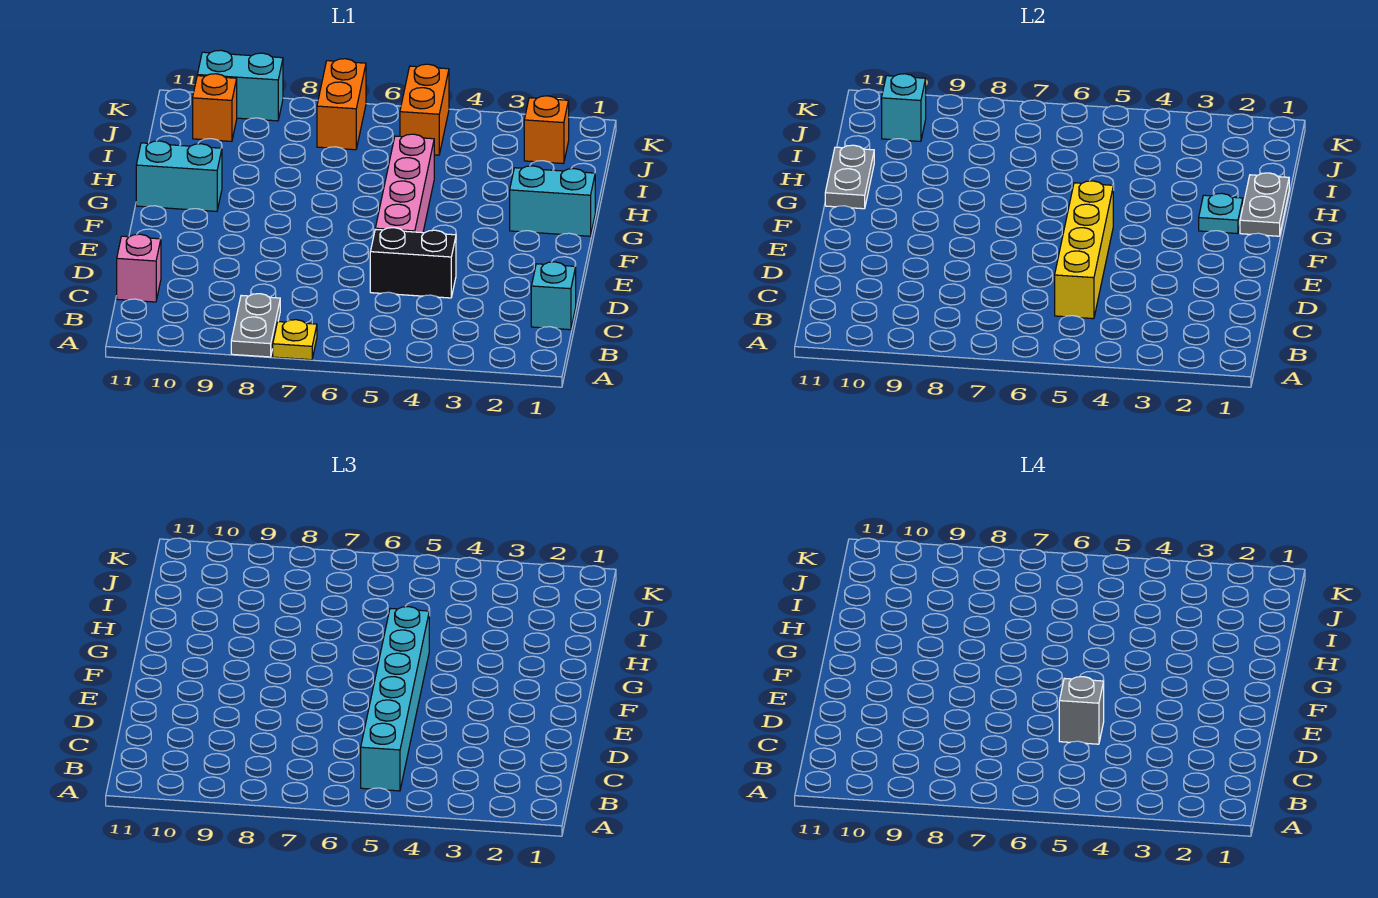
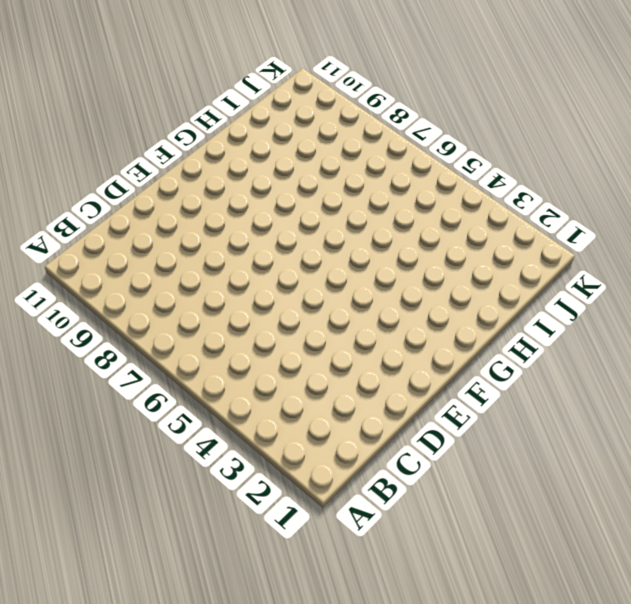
none -> yellow plate A7 level 1
none -> grey plate A8:B8 level 1
none -> cyan brick C1 level 1

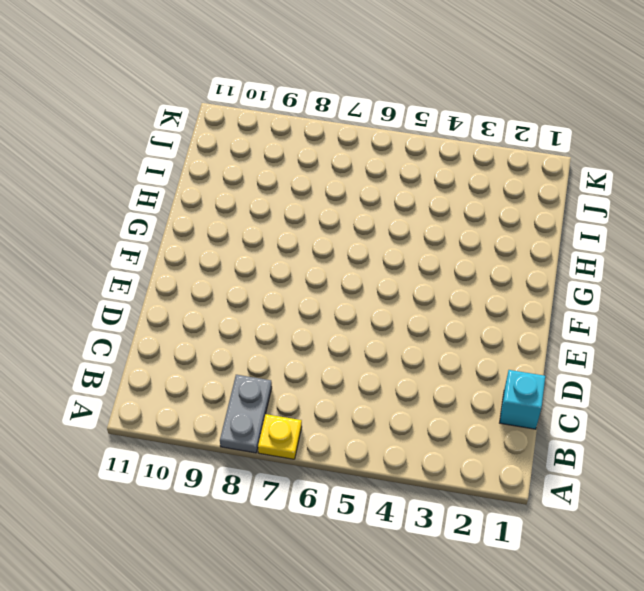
none -> pink brick C11 level 1
none -> black brick D4:D5 level 1
none -> pink brick E5:H5 level 1

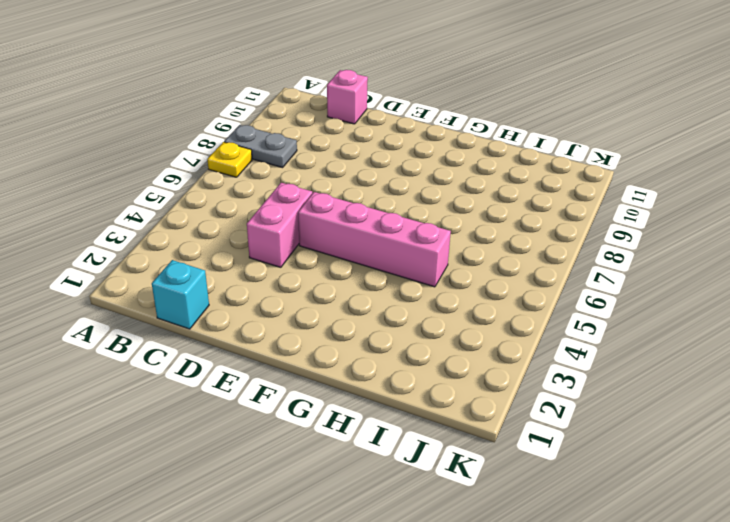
pink brick D4:D5 level 1 -> black brick D4:D5 level 1
none -> cyan brick G1:G2 level 1
none -> cyan brick G10:G11 level 1
none -> orange brick J2 level 1

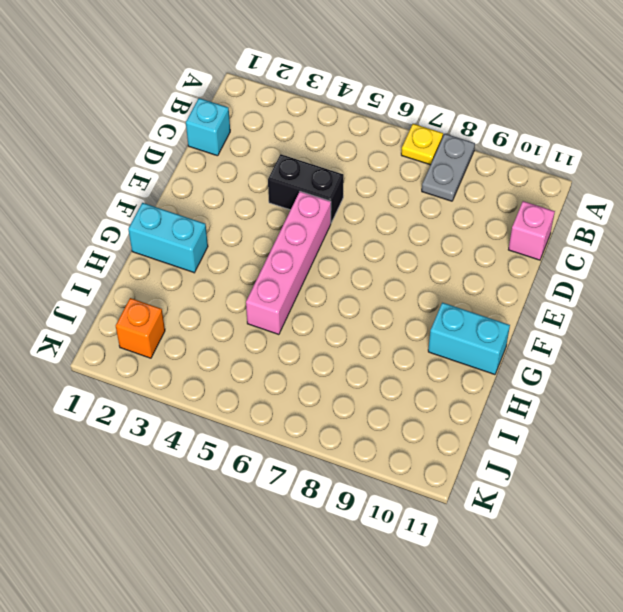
none -> orange brick J5:K5 level 1
none -> orange brick J7:K7 level 1
none -> orange brick J10 level 1

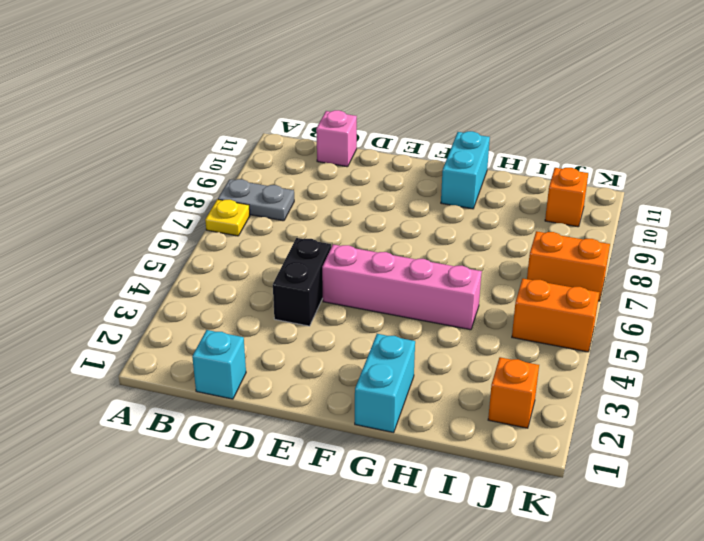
none -> cyan brick K9:K10 level 1
none -> yellow brick C5:F5 level 2
none -> grey plate G1:H1 level 2

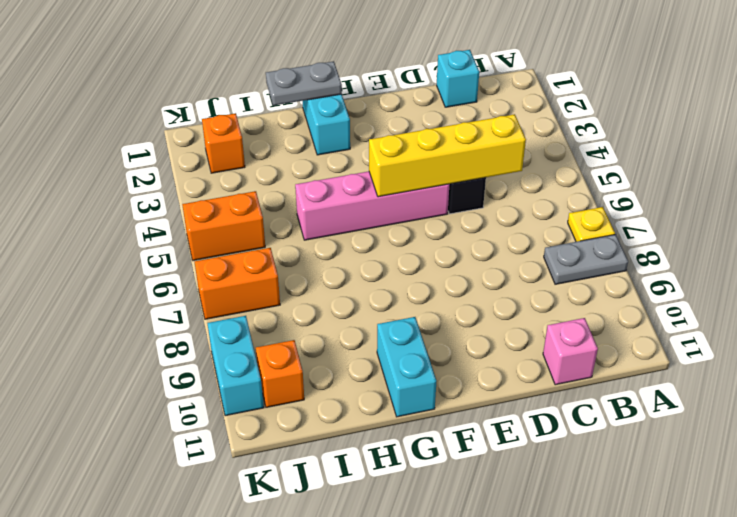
none -> cyan plate G2 level 2
none -> grey plate G11:H11 level 2
none -> cyan brick J10 level 2

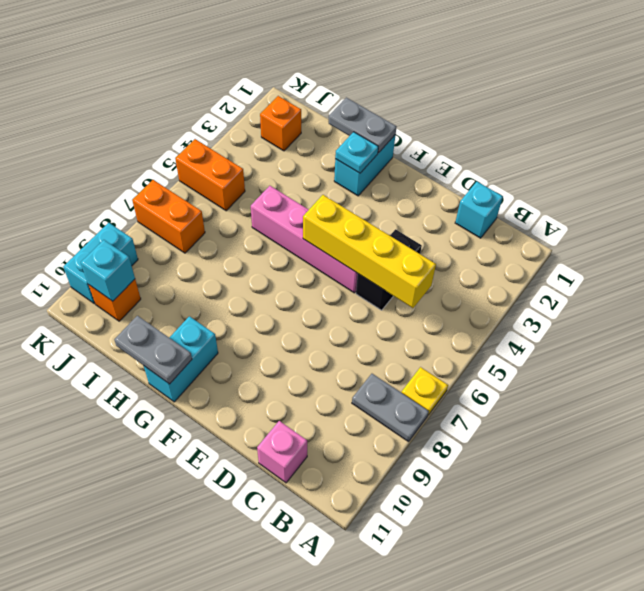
none -> cyan brick B5:G5 level 3
none -> grey brick D5 level 4

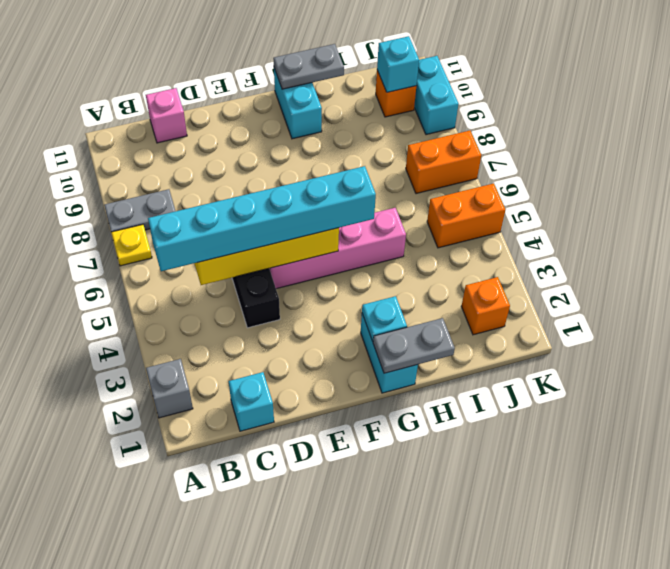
grey brick A2 level 1 -> grey brick D5 level 4

